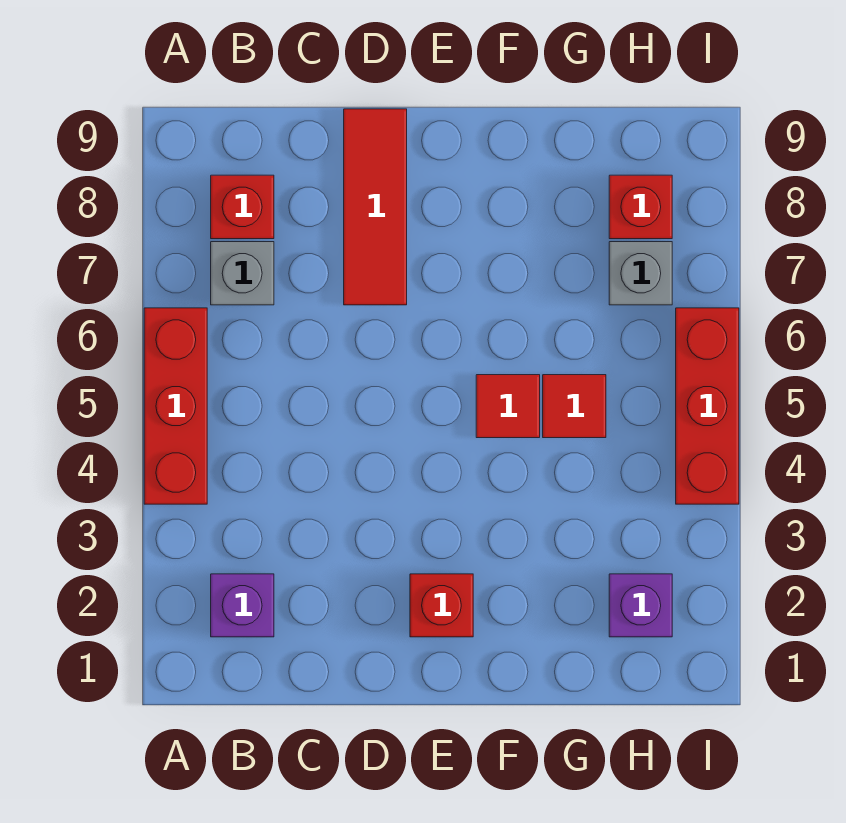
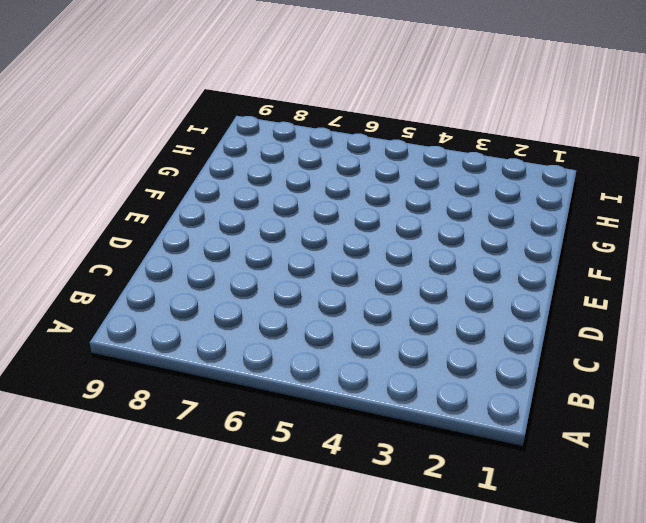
none -> red brick A4:A6 level 1
none -> purple brick B2 level 1
none -> grey brick B7 level 1

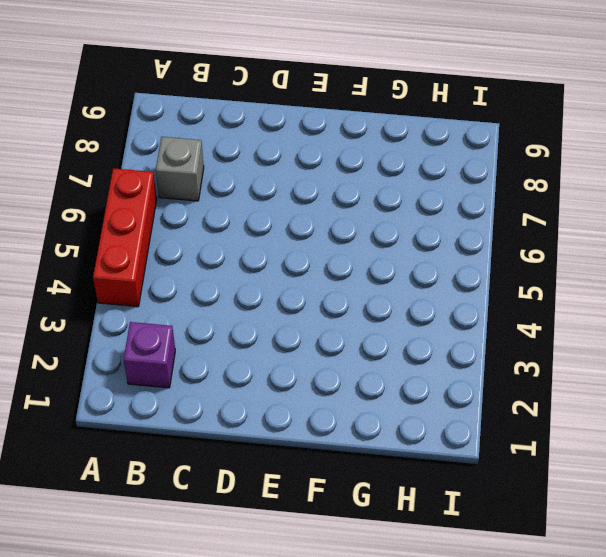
none -> red brick B8 level 1
none -> red tile D7:D9 level 1
none -> red brick E2 level 1

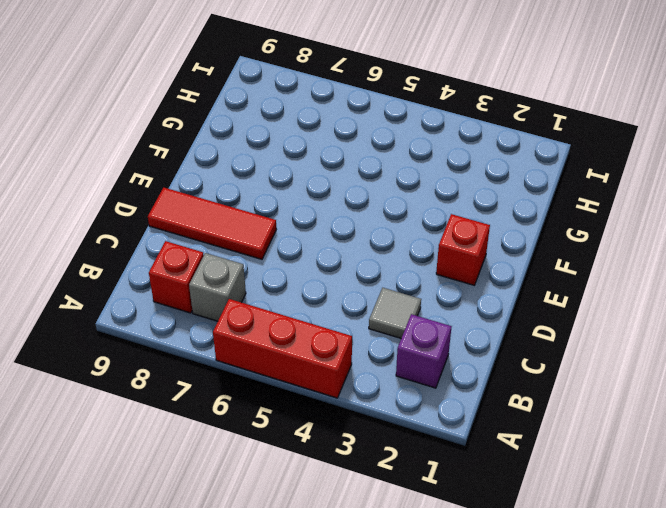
grey tile C3 level 1 -> none
none -> red tile F5 level 1
none -> red tile G5 level 1
none -> purple brick H2 level 1

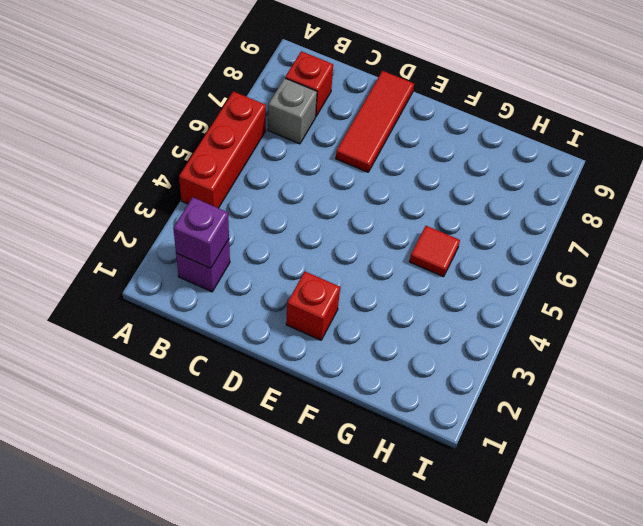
purple brick B2 level 2 -> purple brick H2 level 1
none -> red tile F5 level 1
none -> grey brick H7 level 1
none -> red brick H8 level 1

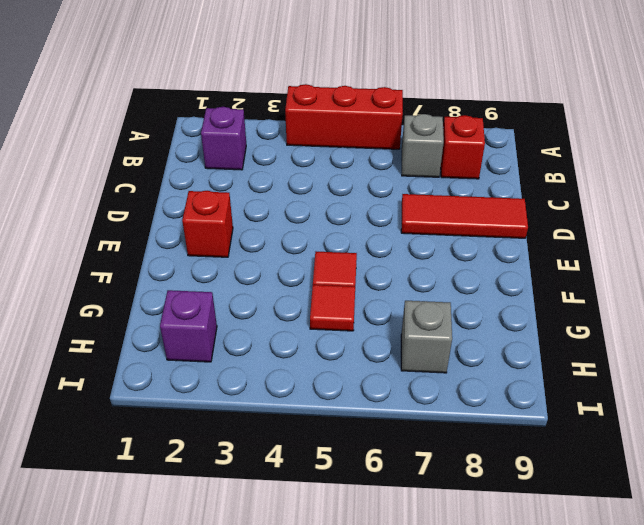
none -> red brick H8 level 1
none -> red brick I4:I6 level 1

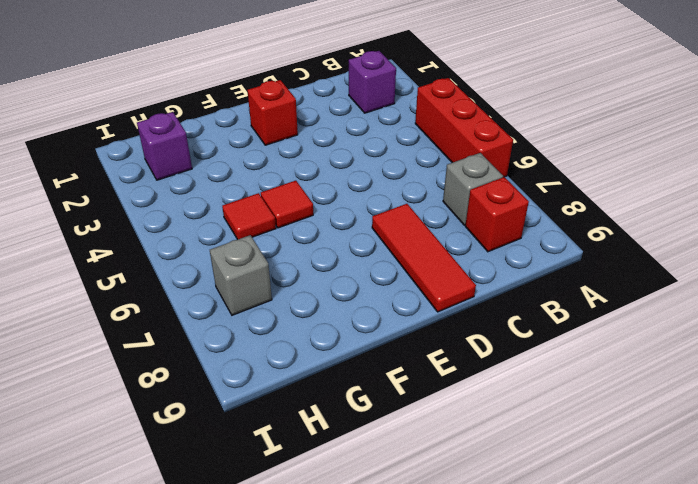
none -> red brick H8 level 1
none -> red brick I4:I6 level 1

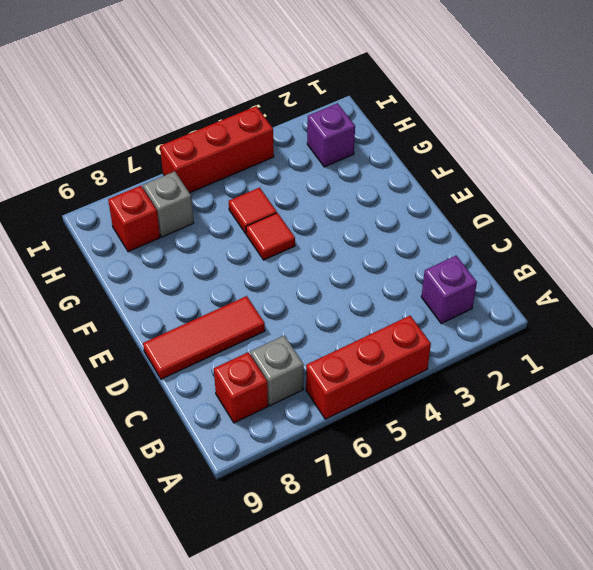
none -> red brick E2 level 1

